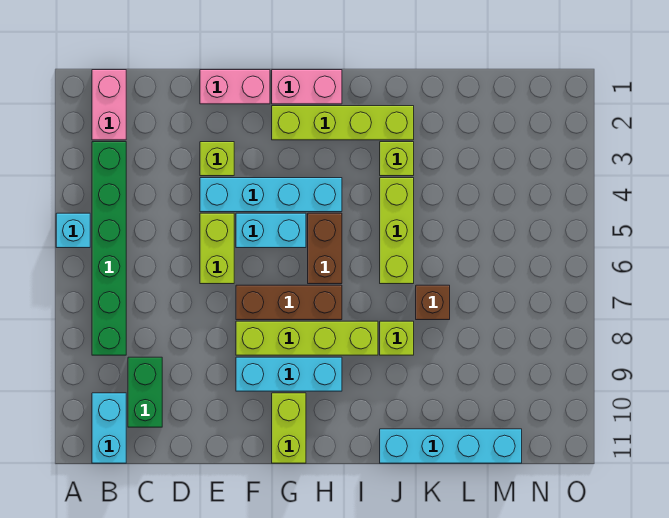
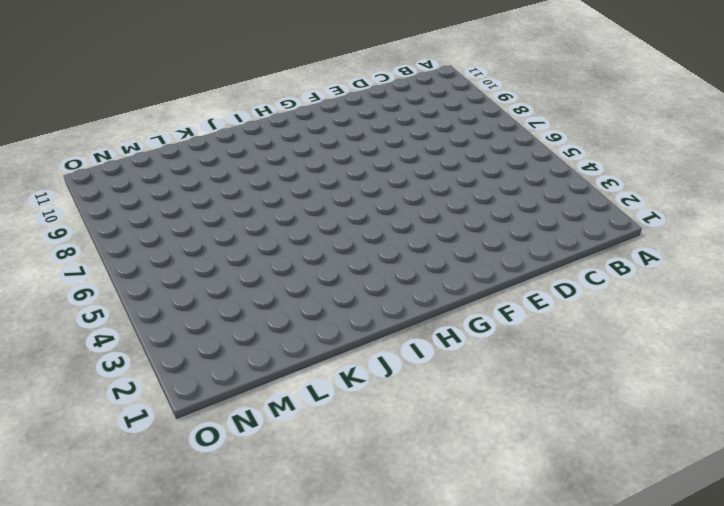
none -> cyan brick A5 level 1
none -> pink brick B1:B2 level 1
none -> green brick B3:B8 level 1

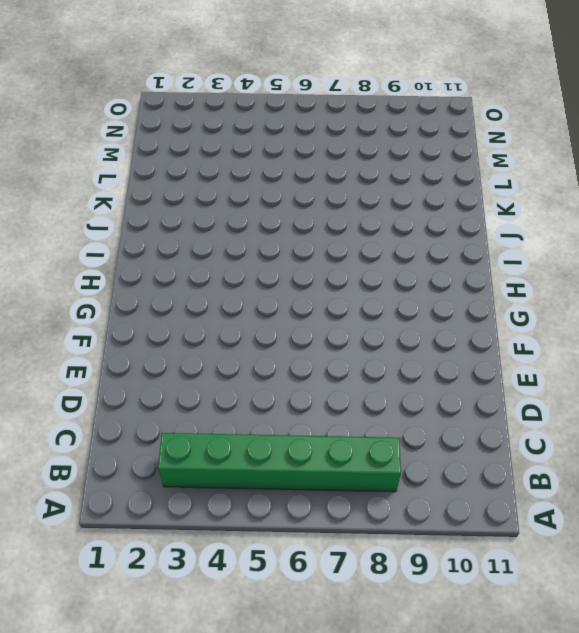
none -> cyan brick A5 level 1
none -> pink brick B1:B2 level 1
none -> cyan brick B10:B11 level 1

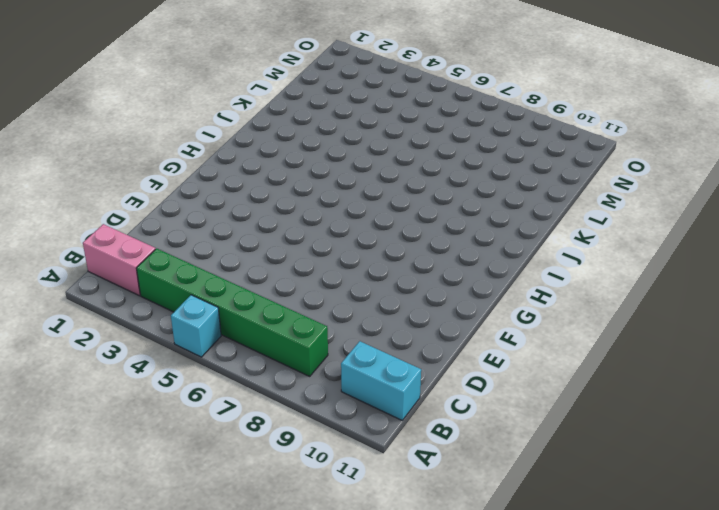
none -> green brick C9:C10 level 1
none -> pink brick E1:F1 level 1
none -> lime brick E3 level 1

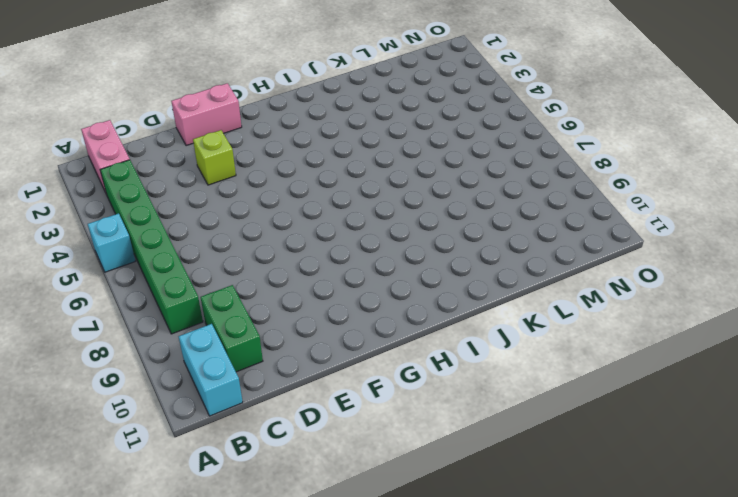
none -> cyan brick E4:H4 level 1
none -> lime brick E5:E6 level 1
none -> cyan brick F5:G5 level 1

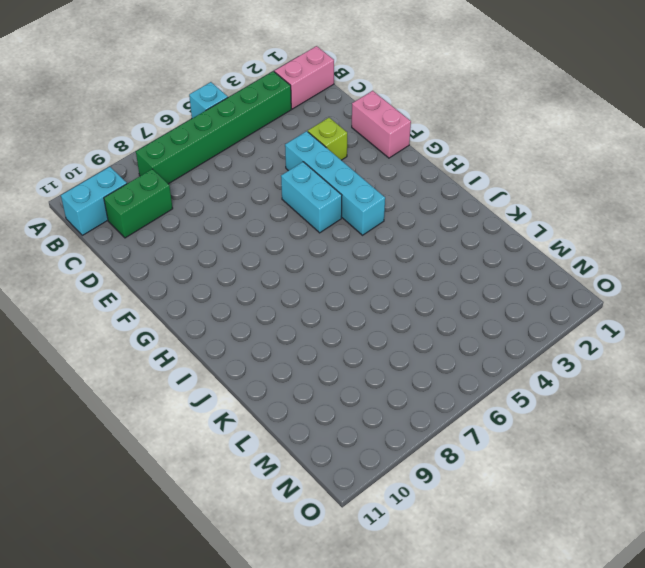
none -> lime brick E5:E6 level 1
none -> brown brick F7:H7 level 1
none -> lime brick F8:I8 level 1

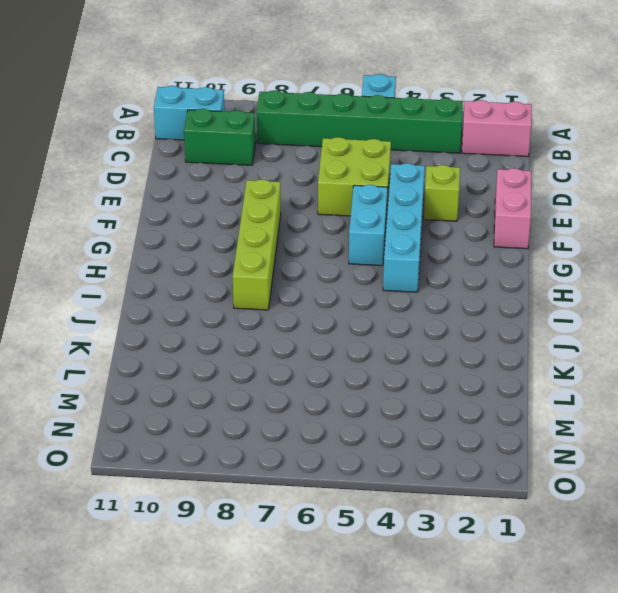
lime brick D5:E6 level 1 -> lime brick E5:E6 level 1
none -> brown brick F7:H7 level 1
none -> cyan brick F9:H9 level 1
none -> pink brick G1:H1 level 1

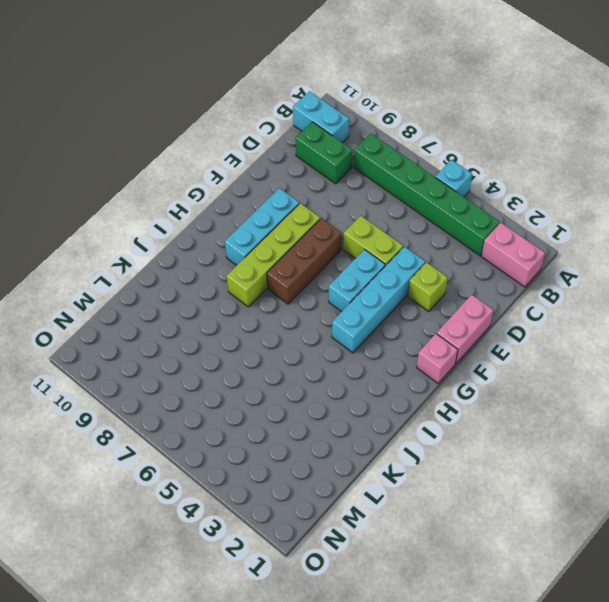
pink brick G1 level 1 -> pink brick G1:H1 level 1
none -> lime brick G2:J2 level 1
none -> lime brick G10:G11 level 1
none -> brown brick H5:H6 level 1

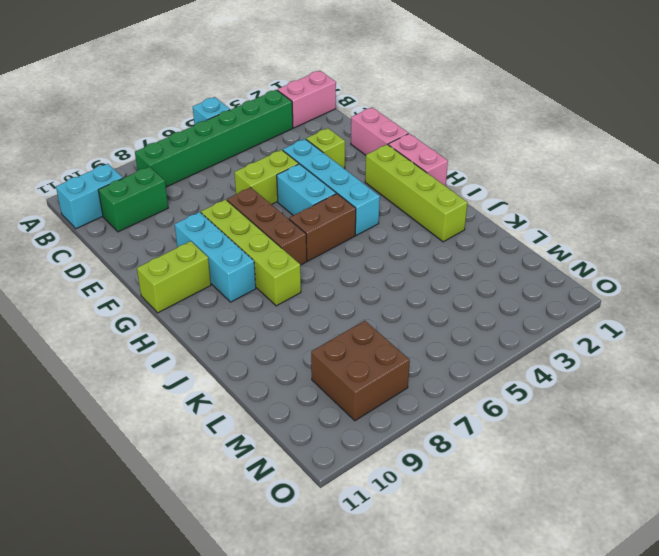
brown brick M8:N9 level 1 -> none
none -> lime brick J3 level 1
none -> lime brick J4:J6 level 1
none -> lime brick J8 level 1

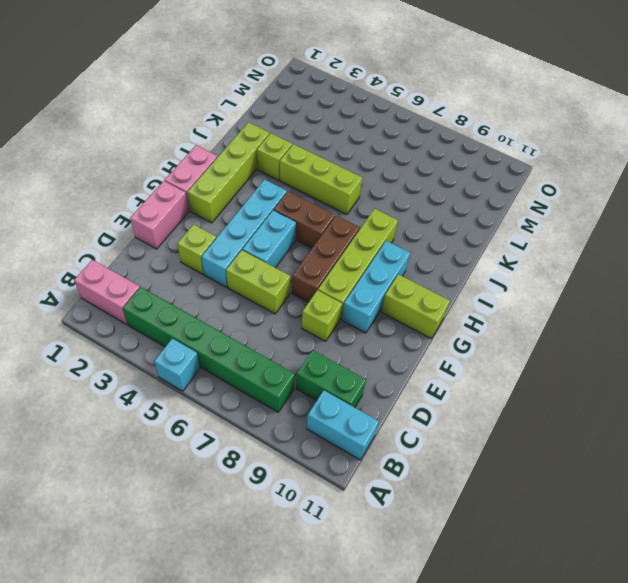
lime brick E8 level 1 -> lime brick J8 level 1
none -> cyan brick J11:M11 level 1
none -> brown brick K7 level 1

